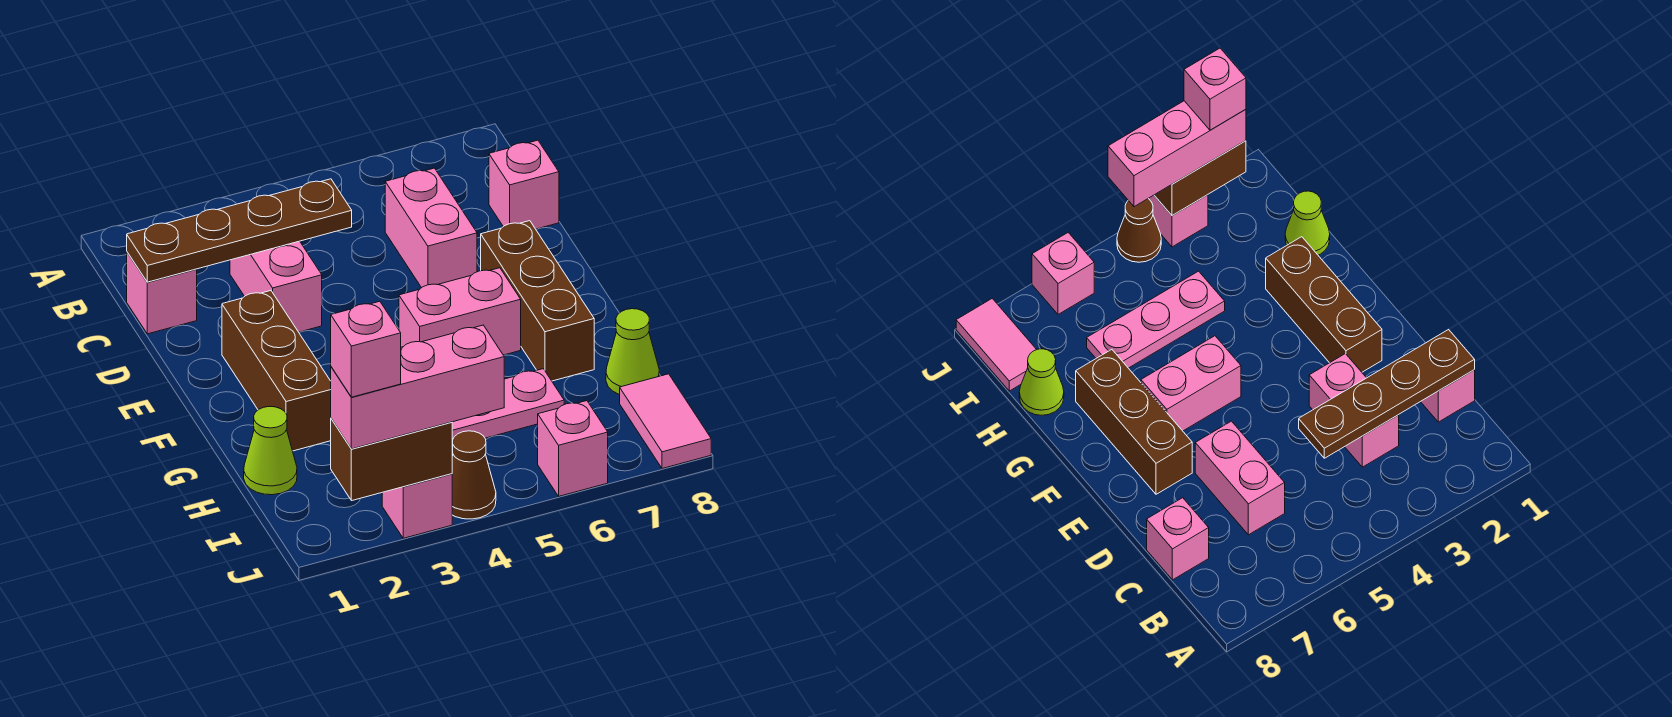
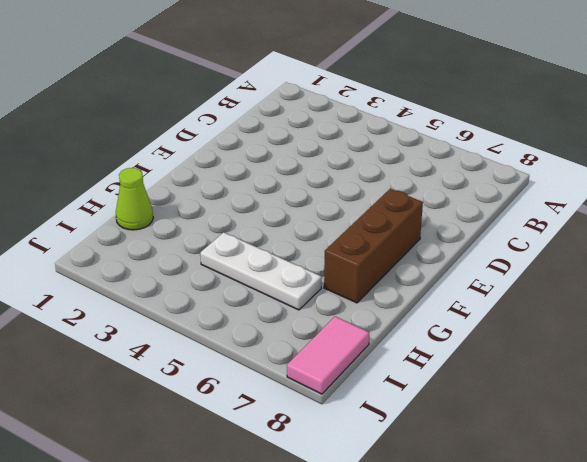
white plate H4:H6 level 1 -> pink plate H4:H6 level 1
none -> pink brick C1 level 1
none -> pink brick C3:D3 level 1
none -> pink brick C6:D6 level 1

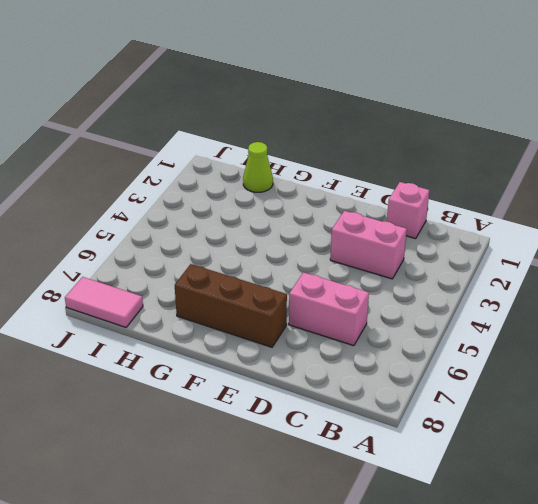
none -> pink brick C8 level 1
none -> brown brick E2:G2 level 1
none -> pink brick F5:F6 level 1

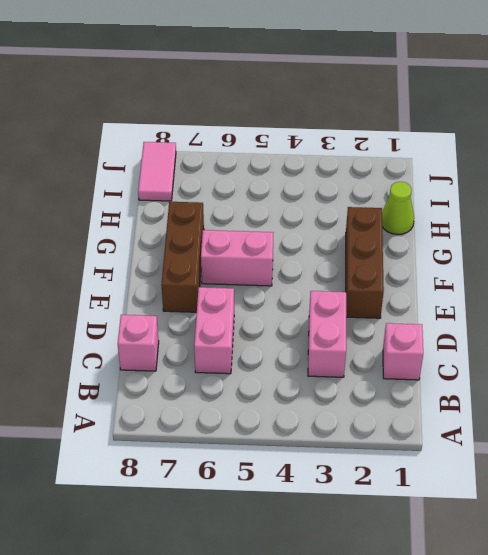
none -> pink plate H4:H6 level 1
none -> lime cone H8 level 1
none -> pink brick J3 level 1

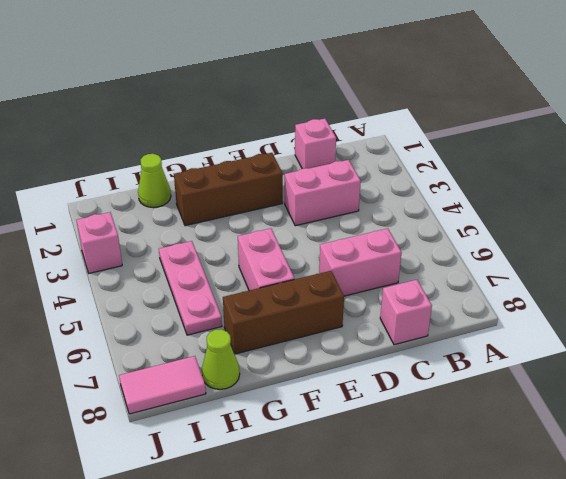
none -> brown cone J4 level 1
none -> pink brick J6 level 1
none -> brown plate C1:C4 level 2

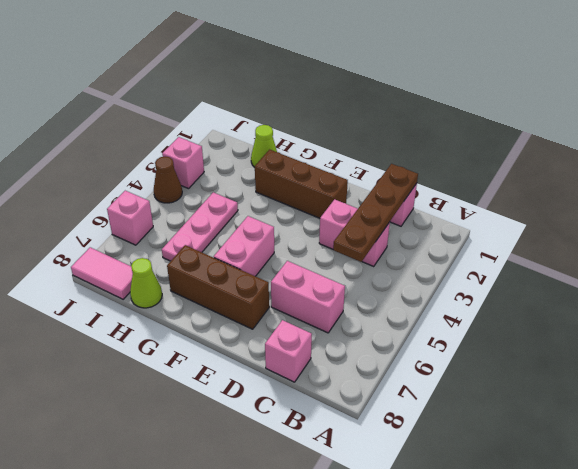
none -> brown brick J2:J3 level 2
none -> pink brick J2:J4 level 3
none -> pink brick J2 level 4

